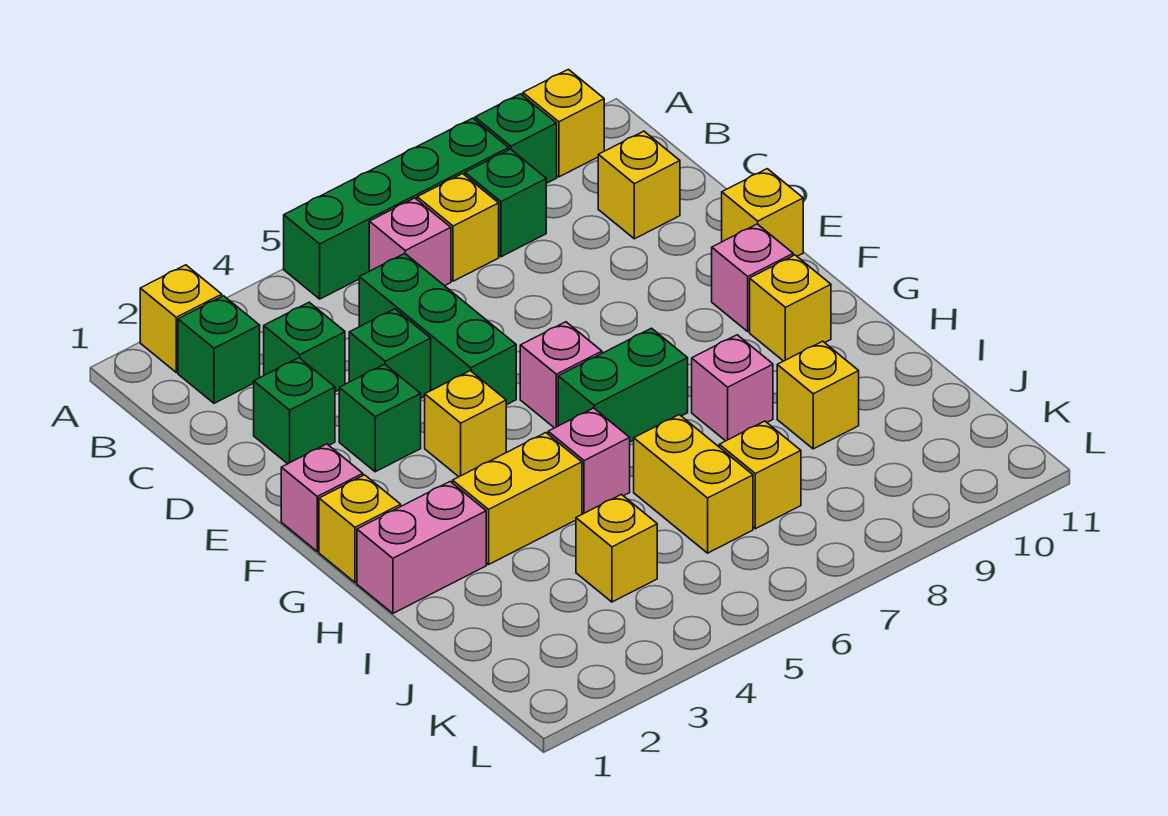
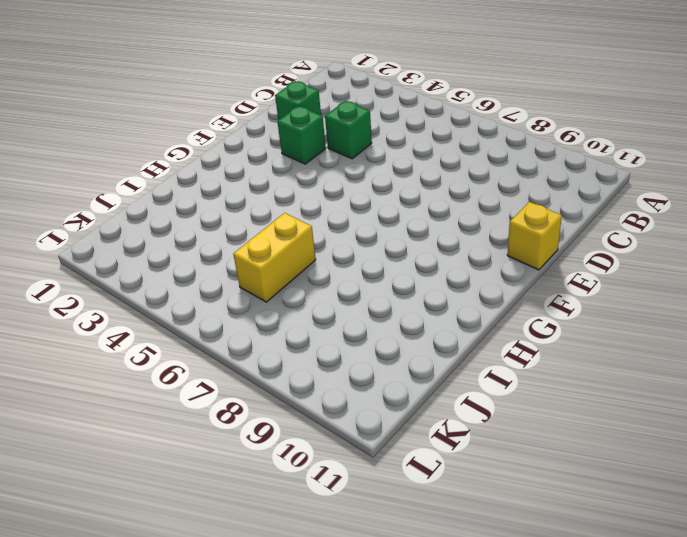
none -> yellow brick A2 level 1
none -> green brick A5:A8 level 1
none -> green brick A9 level 1
none -> yellow brick A10 level 1

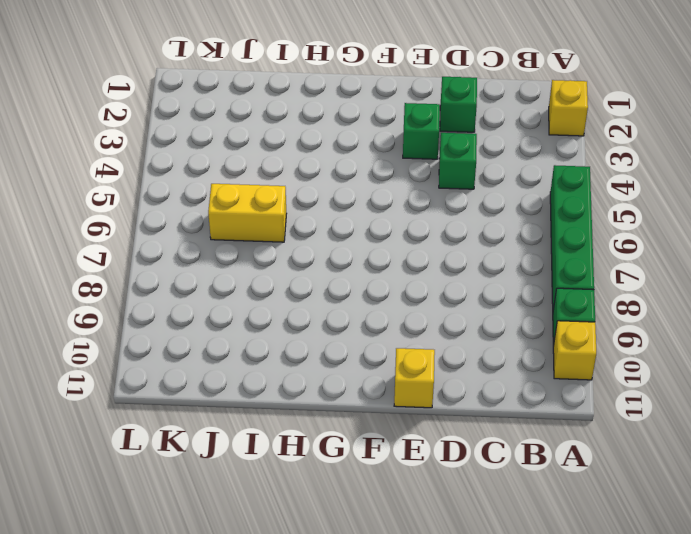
none -> green brick B2 level 1
none -> pink brick B6 level 1
none -> yellow brick B7 level 1
none -> green brick B8 level 1

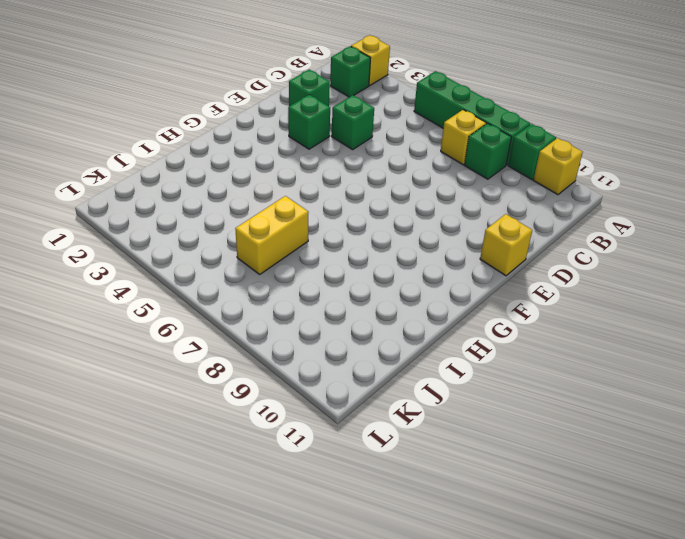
none -> pink brick B6 level 1
none -> green brick C3 level 1
none -> green brick C5:E5 level 1
none -> yellow brick C10 level 1

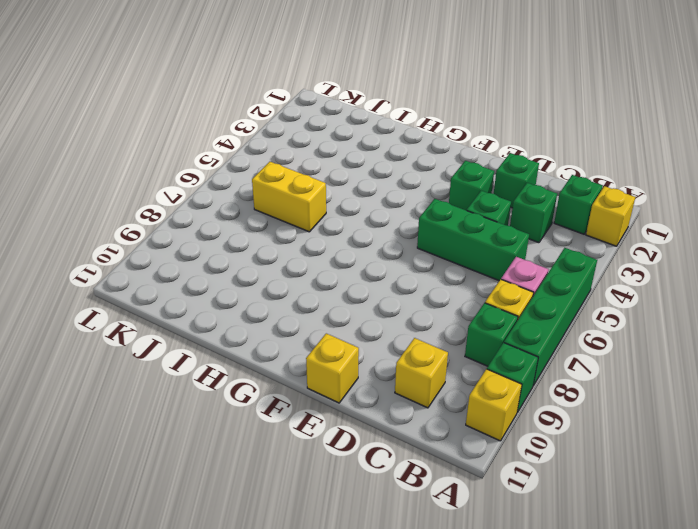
none -> pink brick F1 level 1
none -> yellow brick F4 level 1
none -> pink brick F6 level 1
none -> pink brick F10 level 1

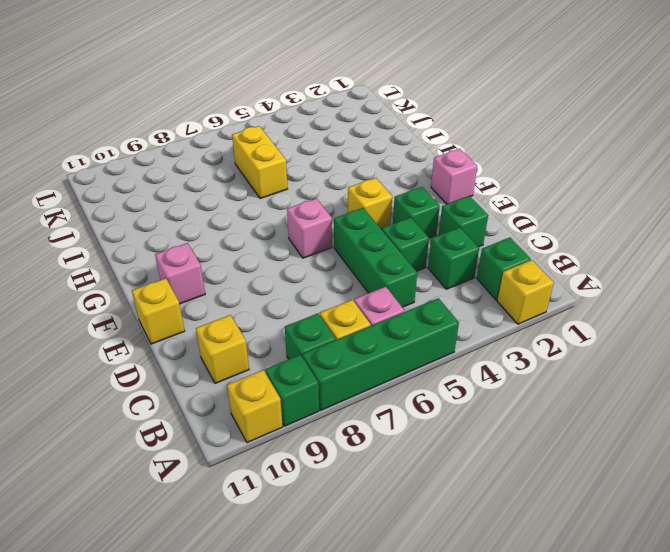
none -> yellow brick G1 level 1
none -> green brick G6:G7 level 1
none -> yellow brick G10 level 1
none -> pink brick H1:H2 level 1

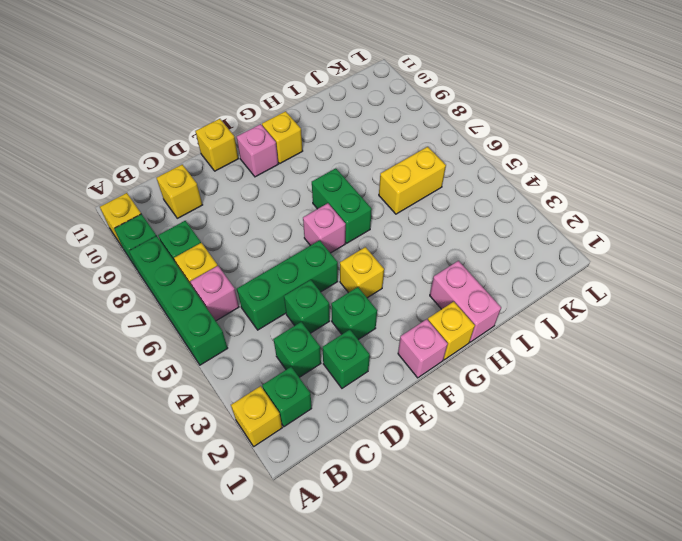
none -> yellow brick H3:H4 level 1
none -> pink brick H5 level 1
none -> pink brick H8 level 1
none -> yellow brick I9 level 1

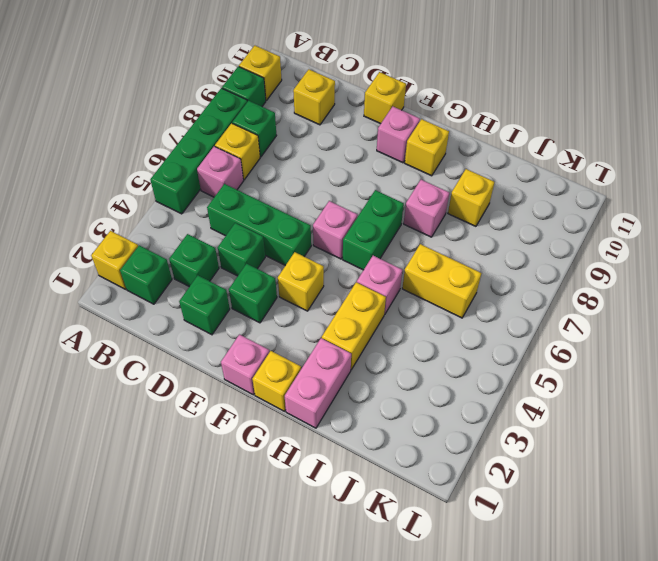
none -> yellow brick J4 level 1
none -> yellow brick J7 level 1

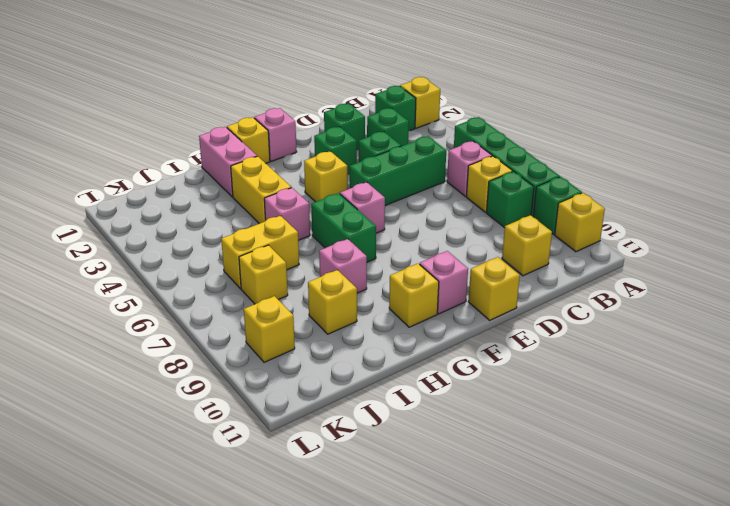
yellow brick K9 level 1 -> yellow brick J4 level 1

